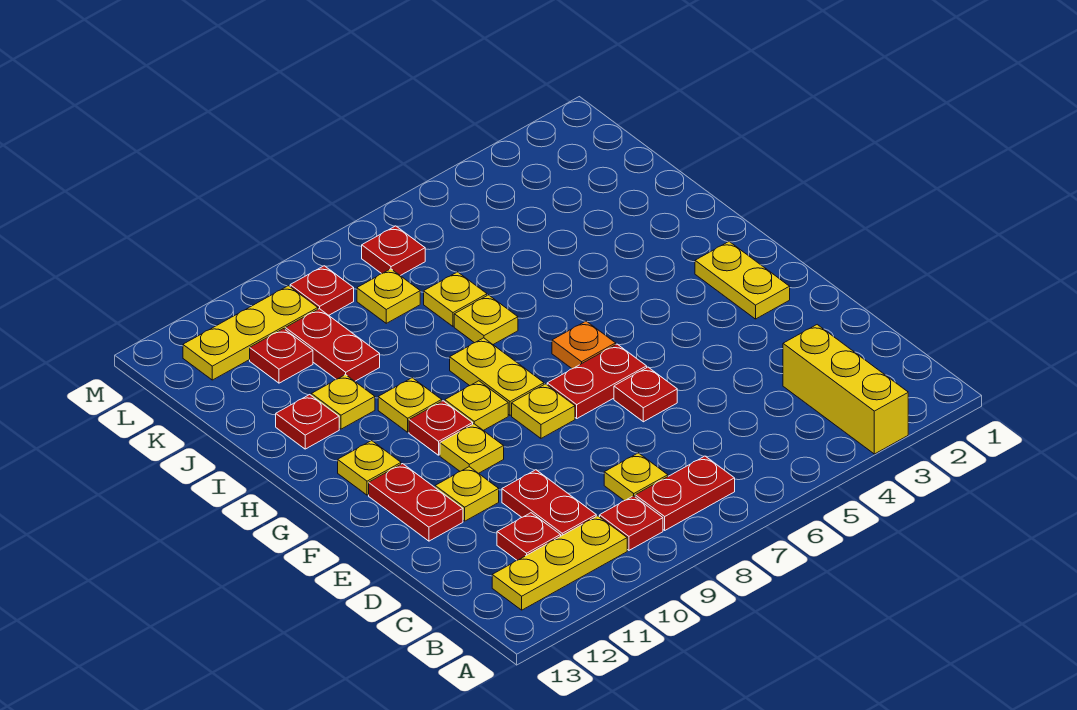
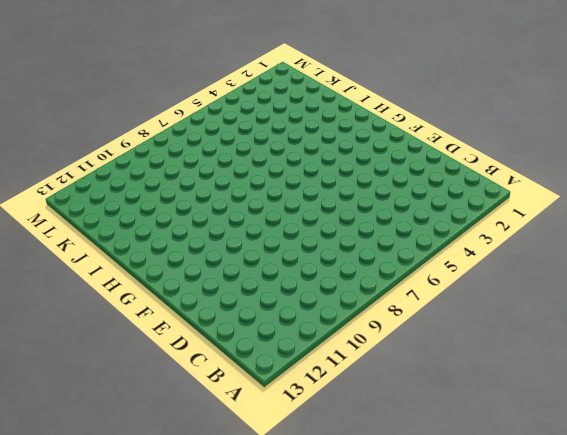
none -> yellow brick A3:C3 level 1
none -> red plate B7:B8 level 1
none -> red plate B9 level 1
none -> yellow plate B10:B12 level 1

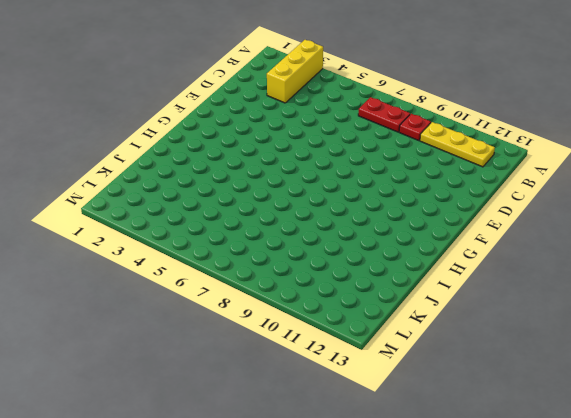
none -> yellow plate C8 level 1
none -> red plate C10:D10 level 1
none -> red plate C11 level 1
none -> red plate E6 level 1

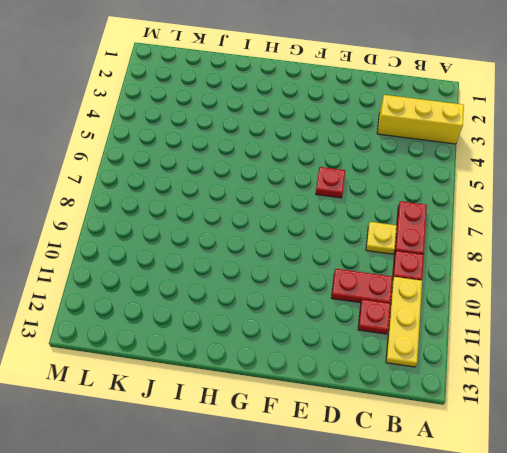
none -> yellow plate E11 level 1
none -> red plate E12:F12 level 1
none -> yellow plate F2:G2 level 1
none -> red plate F6:F7 level 1

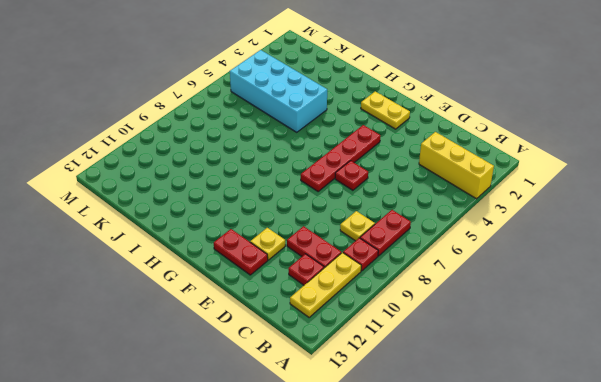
red plate F4:F7 level 1 -> red plate F6:F7 level 1
cyan brick I4:L5 level 1 -> none
none -> yellow plate F8 level 1
none -> yellow plate F10 level 1
none -> orange plate G6 level 1
none -> yellow plate G8:H8 level 1

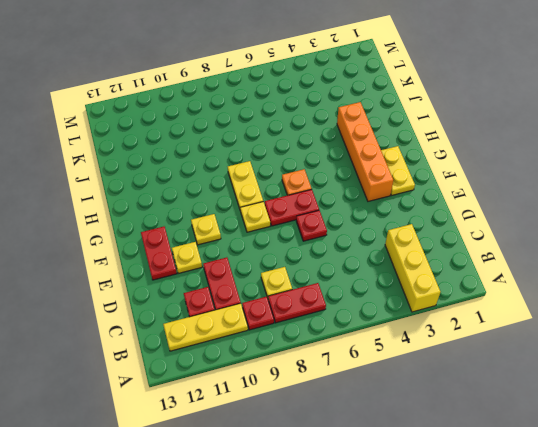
orange brick F3:I3 level 1 -> none
none -> yellow plate G9 level 1
none -> red plate G10 level 1
none -> yellow plate G12 level 1
none -> yellow plate H10 level 1

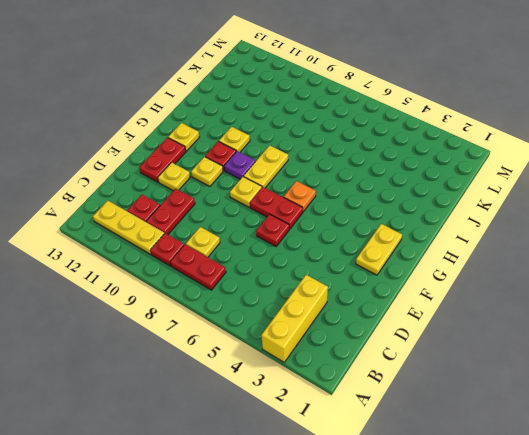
purple plate G9 level 1 -> yellow plate G9 level 1
none -> yellow plate I7 level 1
none -> yellow plate I11 level 1
none -> red plate I12 level 1
none -> yellow plate J7 level 1

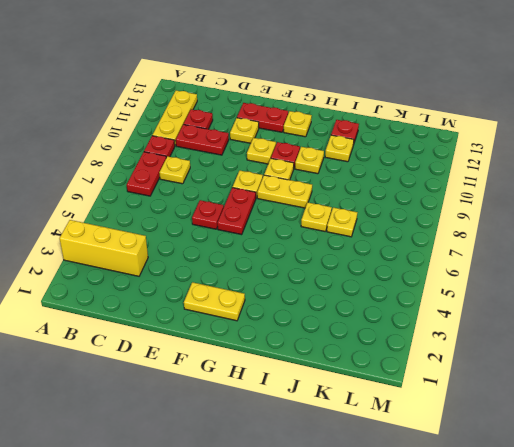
none -> orange plate G6 level 1
none -> red plate J10:K10 level 1
none -> yellow plate K8 level 1
none -> red plate K11 level 1

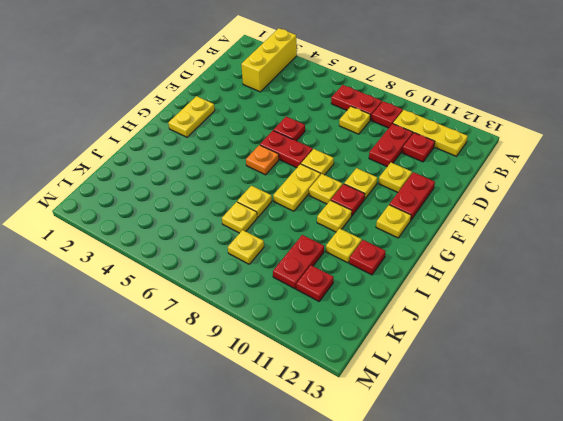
none -> red plate L7 level 1
none -> red plate L9 level 1
none -> yellow plate L10:L12 level 1

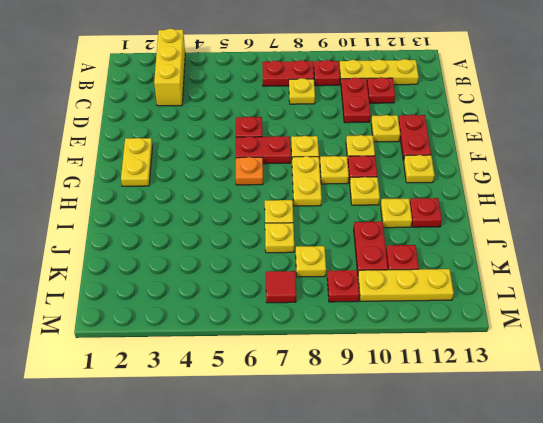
red tile L7 level 1 -> red plate L7 level 1

